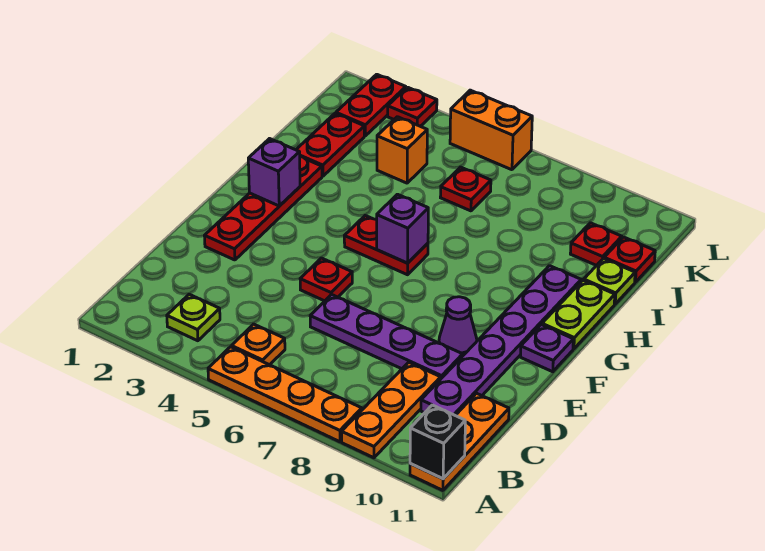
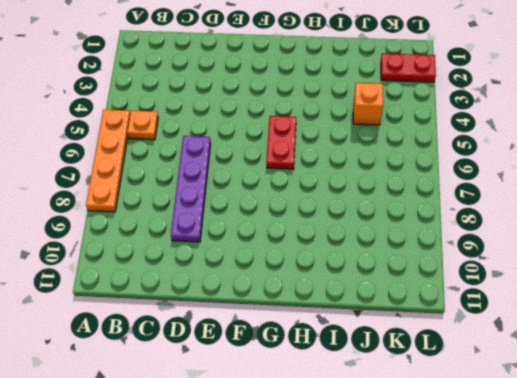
none -> orange plate A9:C9 level 1
none -> orange plate A11:C11 level 1
none -> lime plate B3 level 1

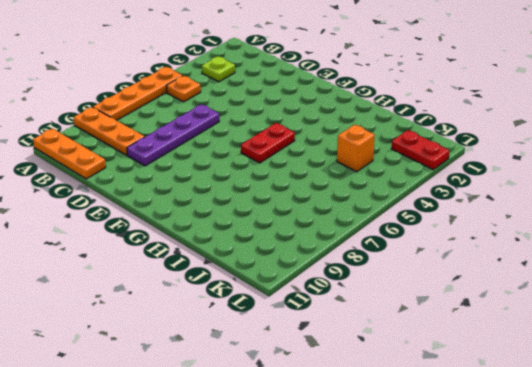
none -> purple plate C10:H10 level 1
none -> red plate E2:H2 level 1
none -> red plate E5 level 1

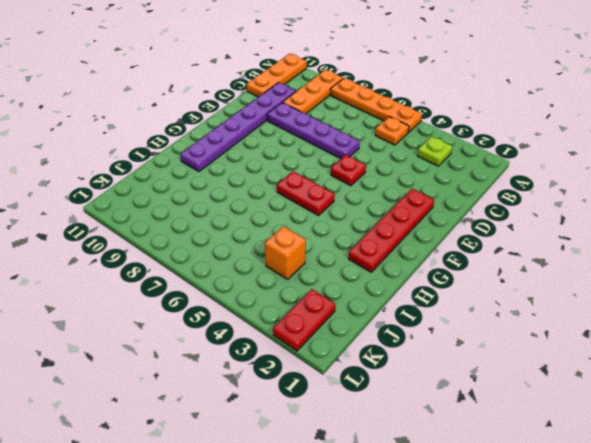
none -> purple cone E9 level 1
none -> purple plate F11 level 1
none -> lime plate G11:H11 level 1

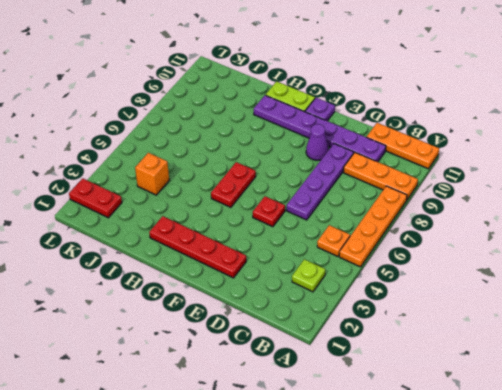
none -> red plate I2:J2 level 1
none -> lime plate I11 level 1
none -> red plate J6 level 1

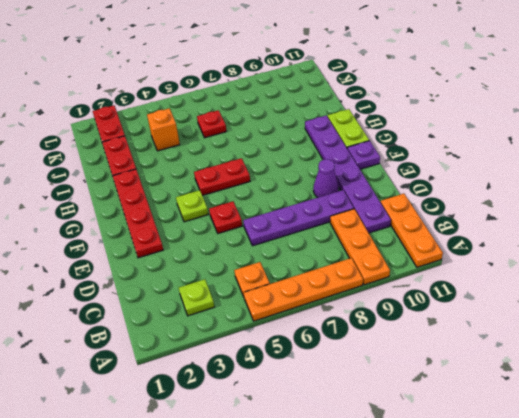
lime plate F4 level 1 -> lime plate I11 level 1
none -> red plate J10 level 1
none -> red plate J11 level 1
none -> red plate L3 level 1

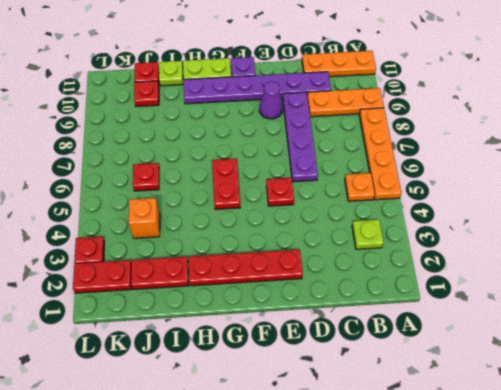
none -> orange brick L5:L6 level 1
none -> black brick A11 level 2
none -> purple brick G2 level 2

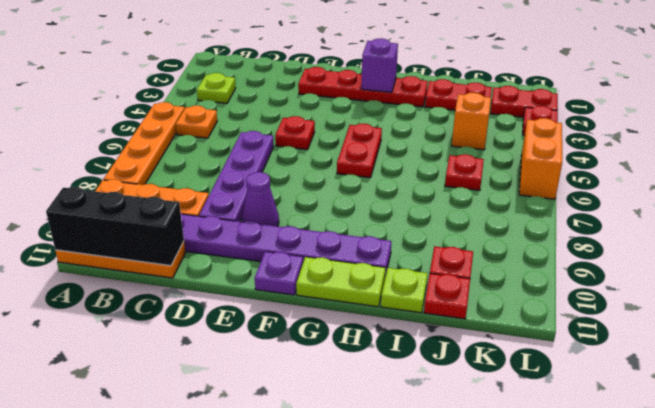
black brick A11:C11 level 2 -> black brick A11 level 2
none -> purple brick G6 level 2

